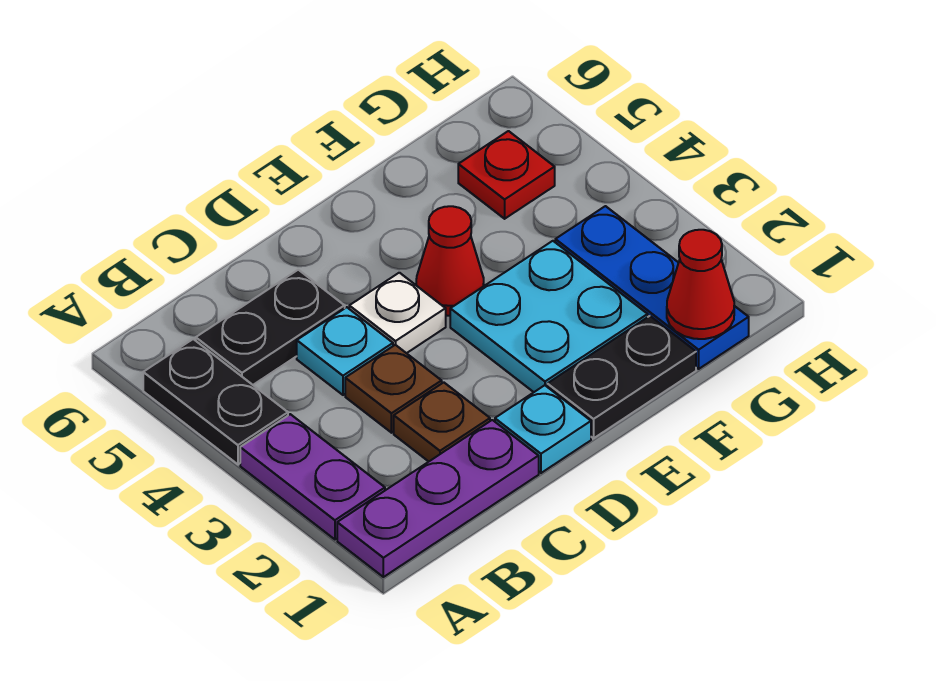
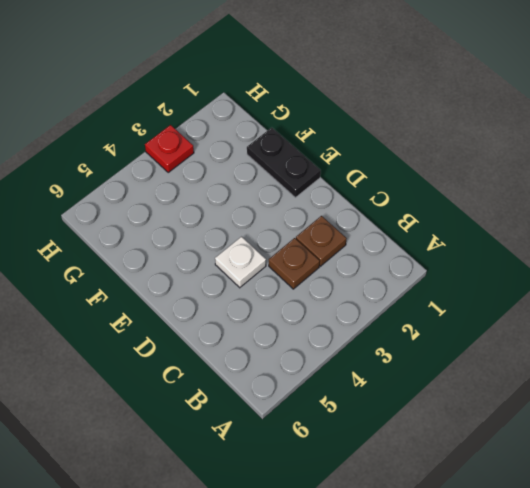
red plate H3 level 1 -> red plate G5 level 1
none -> purple plate A1:C1 level 1
none -> purple plate A2:A3 level 1
none -> black plate A4:A5 level 1

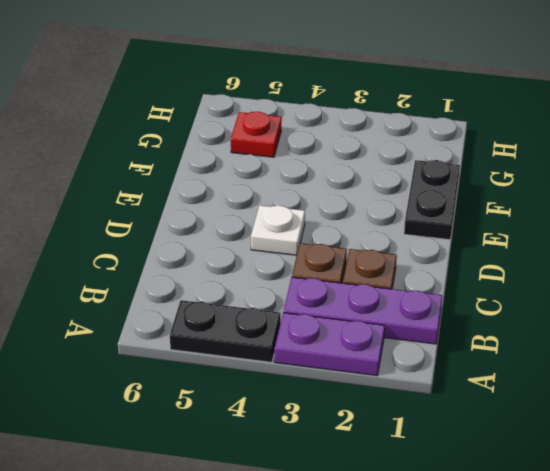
purple plate B1:B3 level 1 -> purple plate A1:C1 level 1
none -> black plate B5:C5 level 1
none -> cyan plate C4 level 1
none -> cyan plate D1 level 1

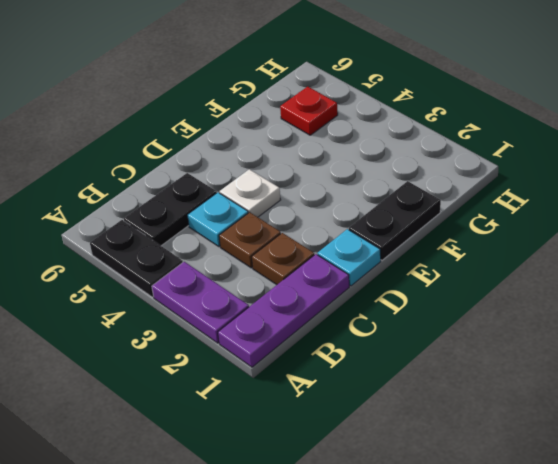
none -> cyan plate E2:F3 level 1
none -> red cone E4 level 1
none -> blue plate G1:G3 level 1

